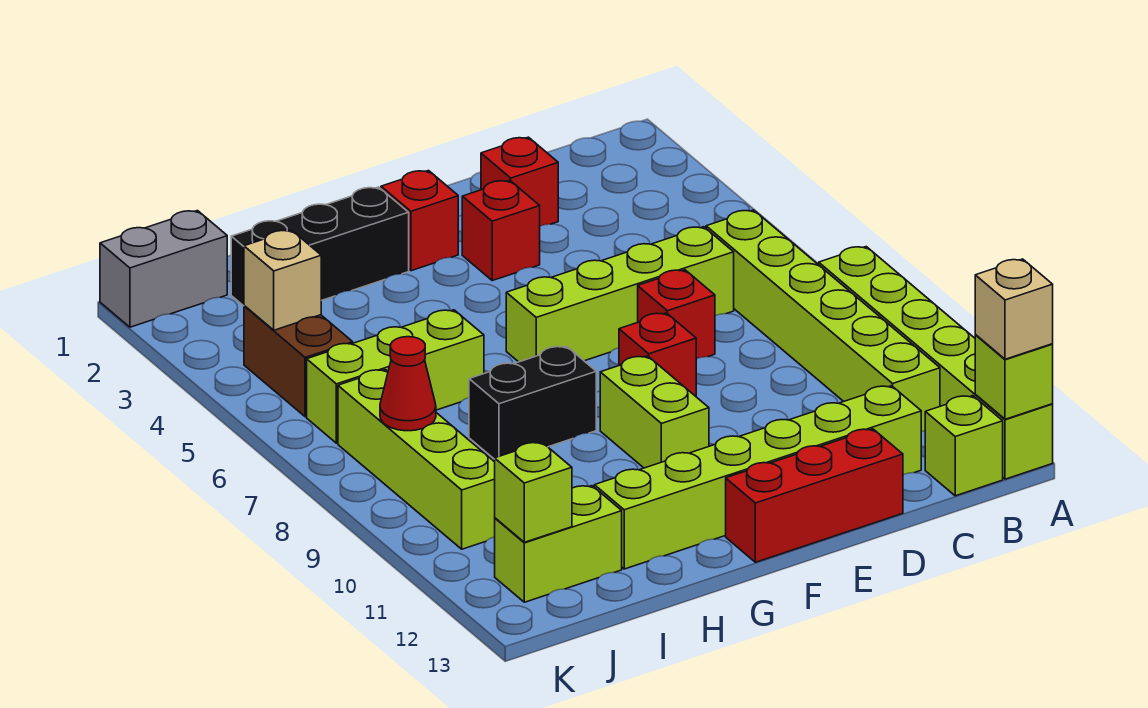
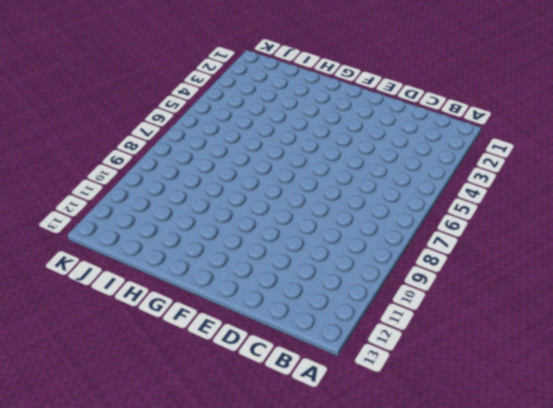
none -> lime brick A8:A13 level 1
none -> lime brick B6:B11 level 1
none -> lime brick B13 level 1

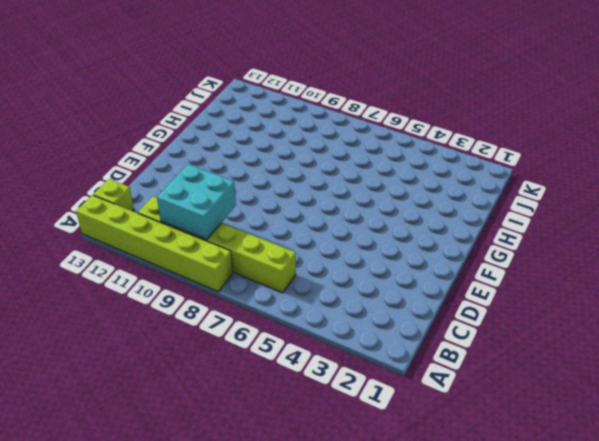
cyan brick B9:C10 level 2 -> none
none -> lime brick C6:F6 level 1
none -> lime brick C12:H12 level 1
none -> red brick D2 level 1

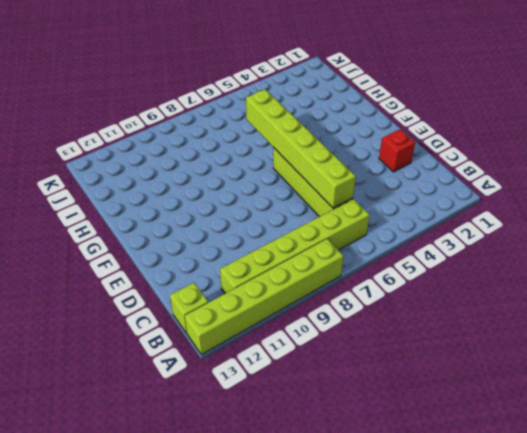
lime brick C6:H6 level 2 -> lime brick C12:H12 level 1
none -> red brick D7 level 1
none -> red brick D13:F13 level 1
none -> red brick E3 level 1

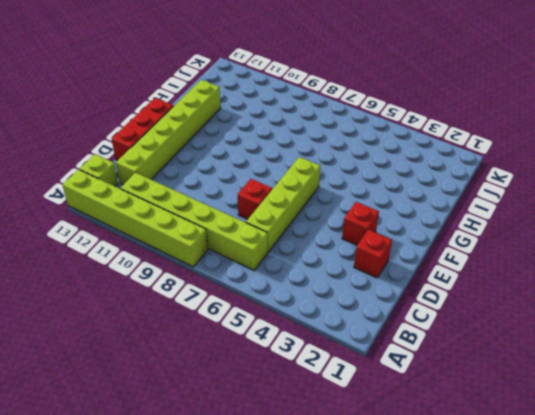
none -> red brick E8 level 1
none -> red brick F2 level 1
none -> lime brick F9:F10 level 1

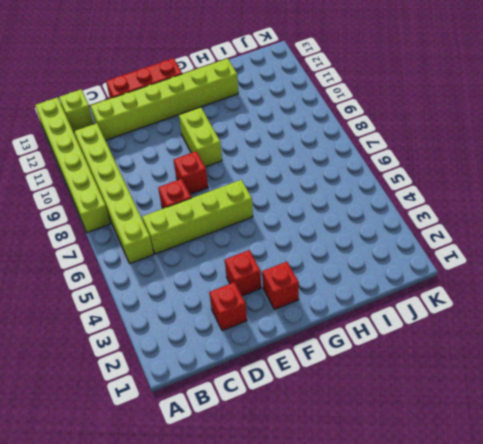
none -> black brick G2:I2 level 1
none -> black brick G8:H8 level 1
none -> lime brick H6:J6 level 1

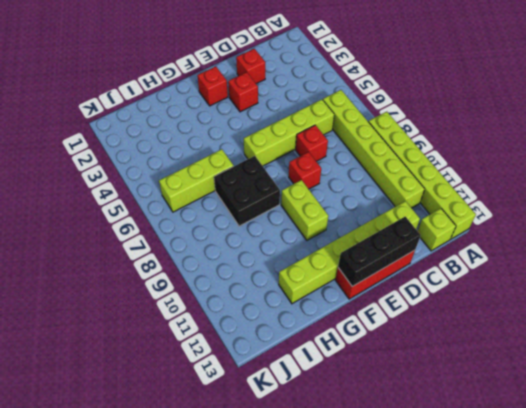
black brick D13:F13 level 2 -> black brick G2:I2 level 1
black brick G7:H8 level 1 -> black brick G8:H8 level 1
none -> lime brick I12:J12 level 1
none -> grey brick J1:K1 level 1
none -> brown brick J4:J5 level 1

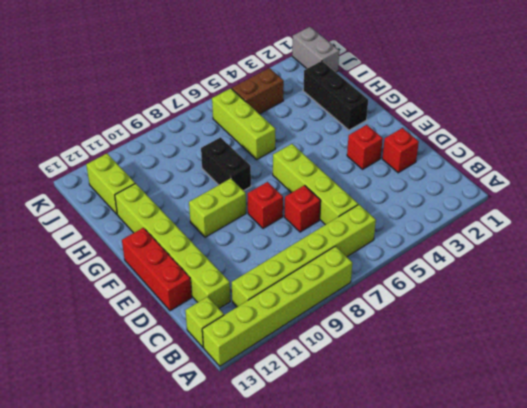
none -> red brick F2 level 1
none -> lime brick J7:J10 level 1
none -> lime brick A13 level 2

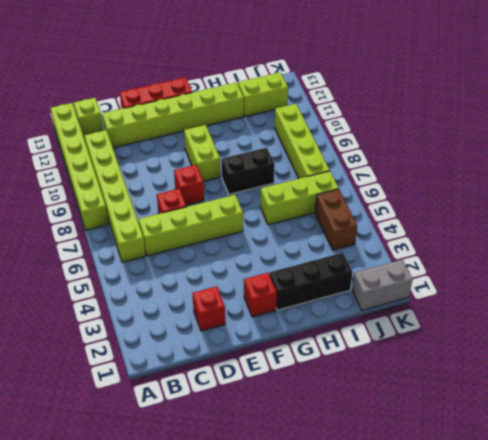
none -> red brick E3 level 1
none -> lime brick A13 level 2
none -> tan brick J4 level 2

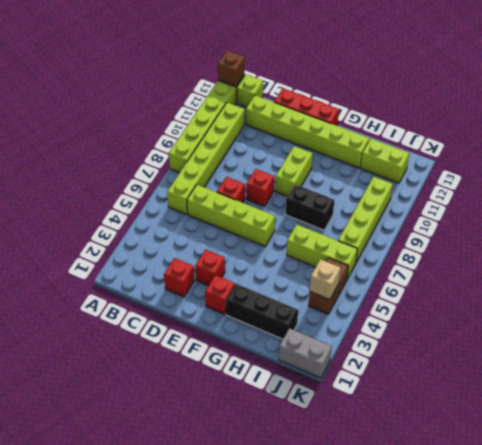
brown brick A13 level 2 -> lime brick A13 level 2
none -> red cone J8 level 2
none -> lime brick J12 level 2
none -> tan brick A13 level 3

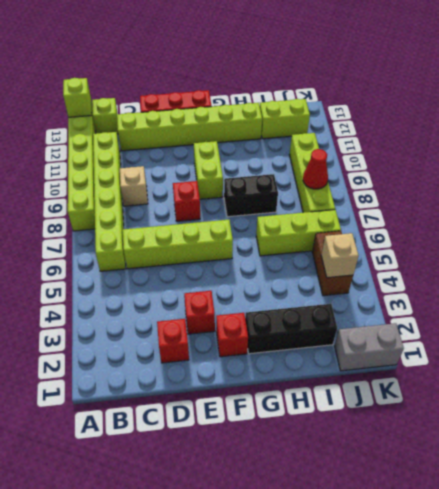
tan brick C9 level 1 -> tan brick A13 level 3
none -> red brick D7 level 1
none -> lime brick J12 level 2

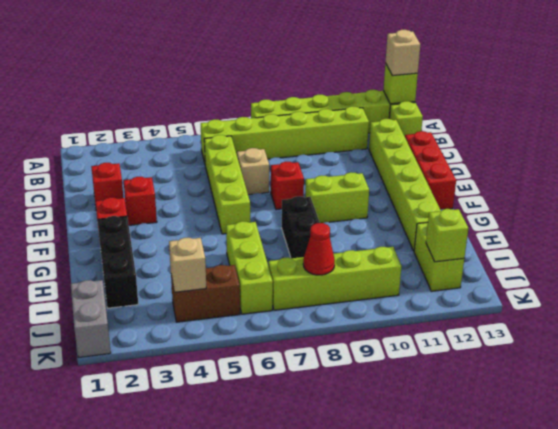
tan brick D7 level 1 -> red brick D7 level 1

